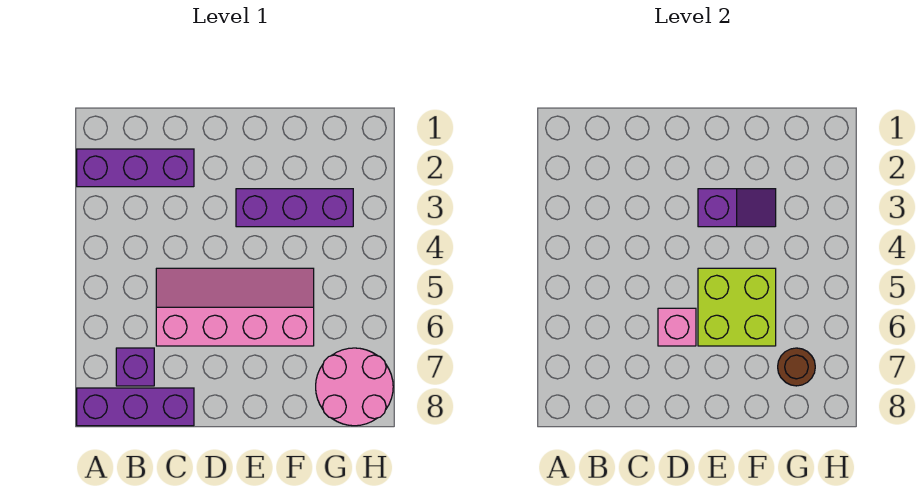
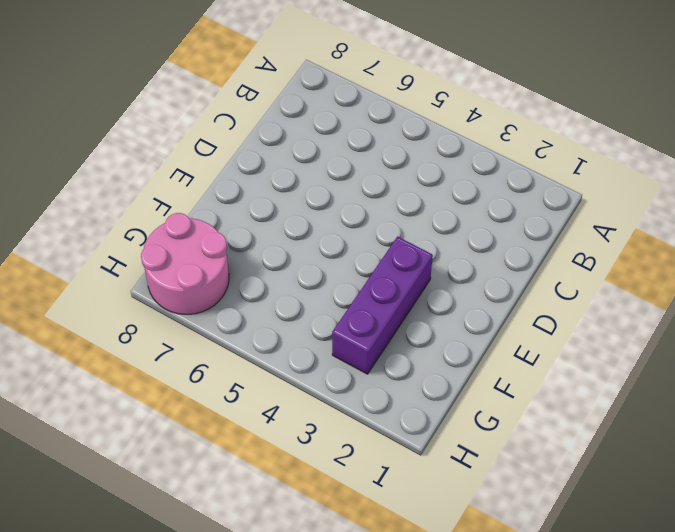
none -> purple brick A2:C2 level 1
none -> purple brick A8:C8 level 1

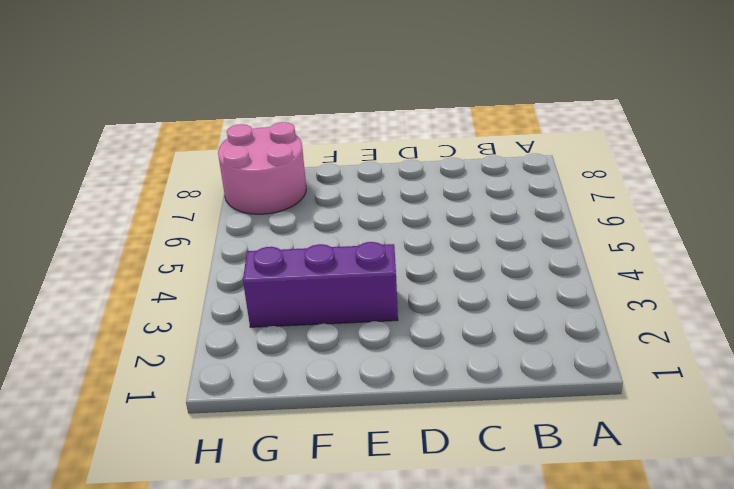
none -> purple brick A2:C2 level 1
none -> purple brick A8:C8 level 1

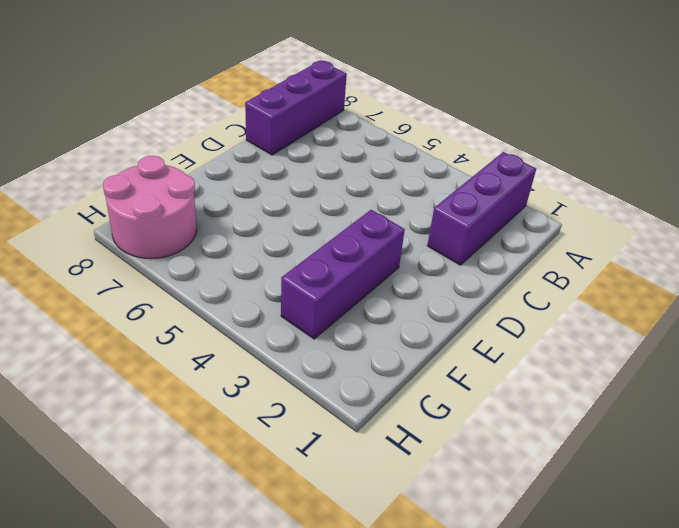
none -> purple brick B7 level 1
none -> pink slope C5:F6 level 1 top 6

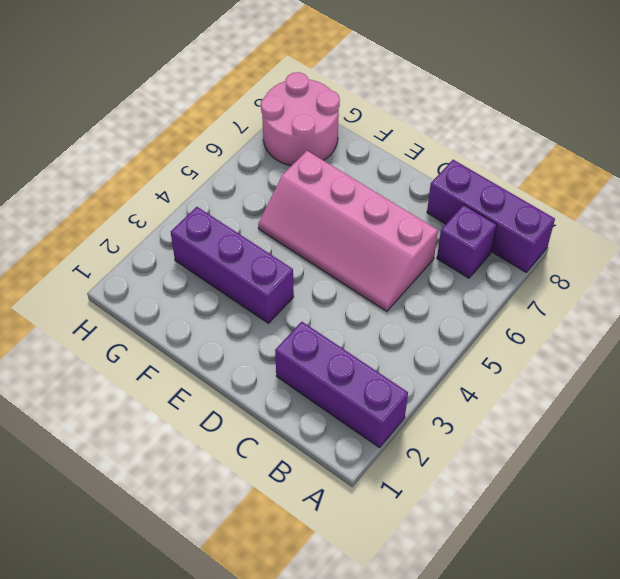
none -> pink brick D6 level 2
none -> purple slope E3:F3 level 2 top E

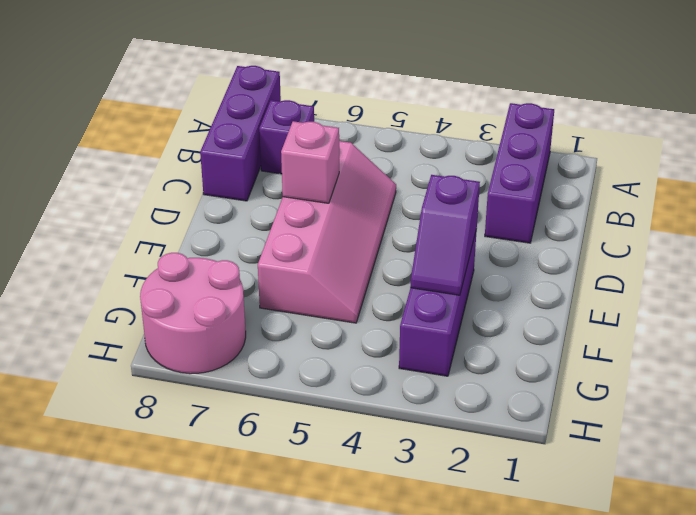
none -> lime brick E5:F6 level 2
none -> brown round brick G7 level 2

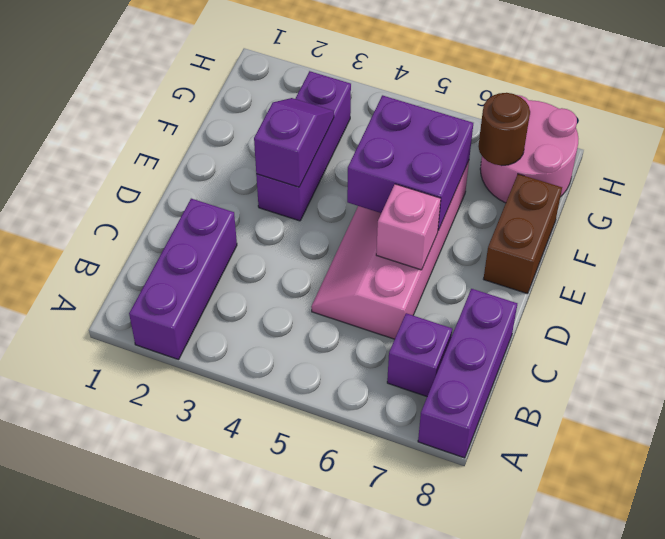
purple brick E5:F6 level 2 -> lime brick E5:F6 level 2
brown brick E8:F8 level 1 -> none

